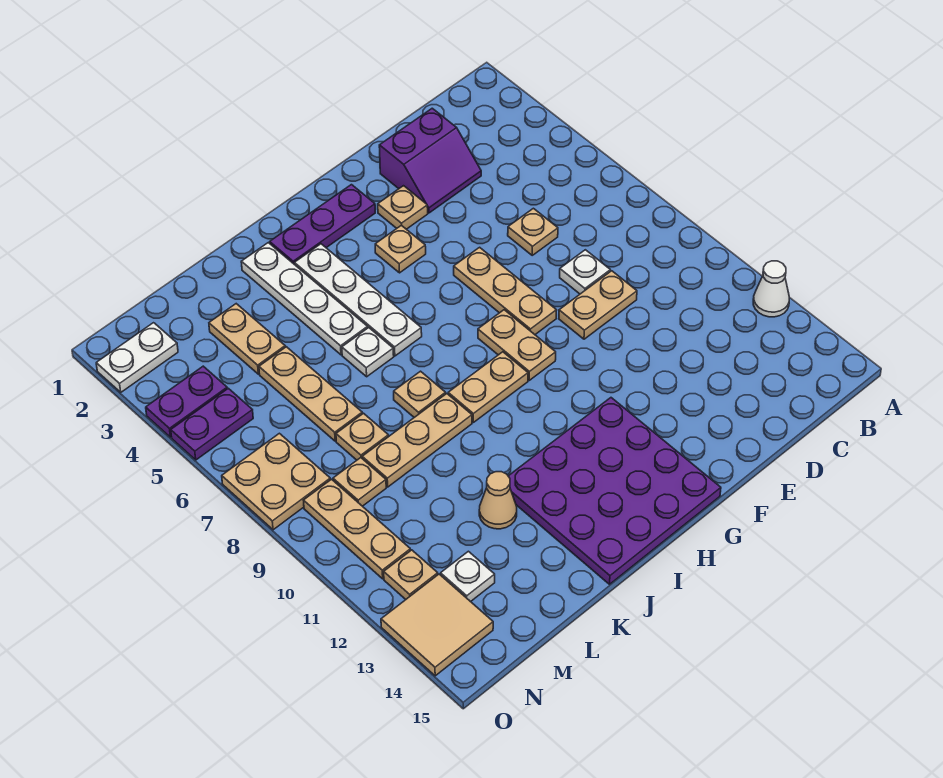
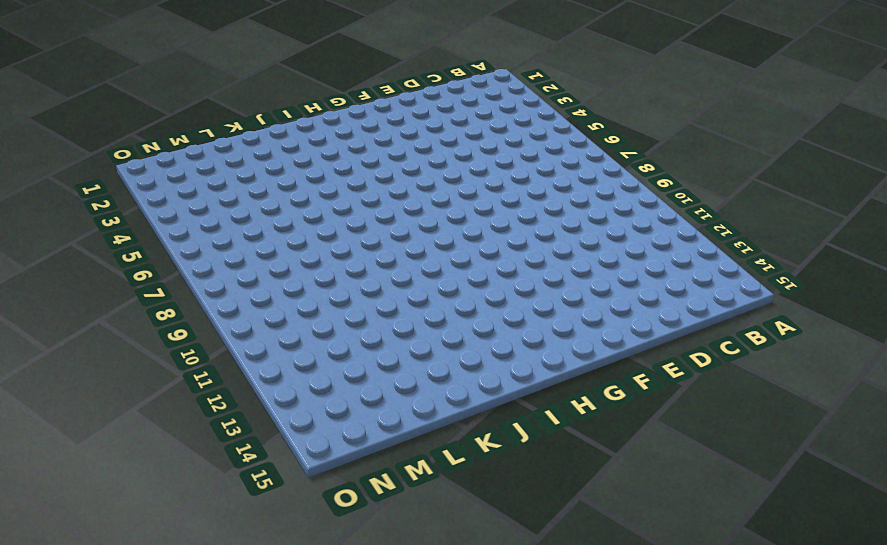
none -> white cone A12 level 1
none -> purple slope D2:E3 level 1 top 2
none -> tan plate D6 level 1
none -> white plate D8 level 1

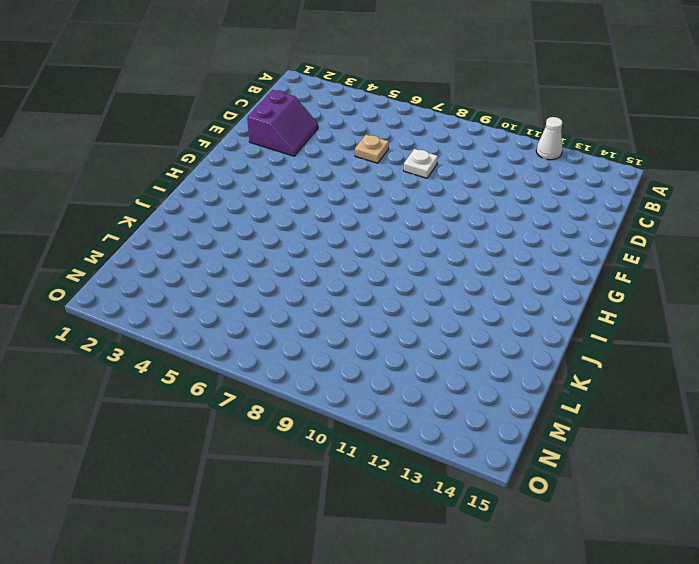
none -> tan plate D9:E9 level 1
none -> tan plate F3 level 1
none -> tan plate F6:F8 level 1
none -> purple plate G2:I2 level 1

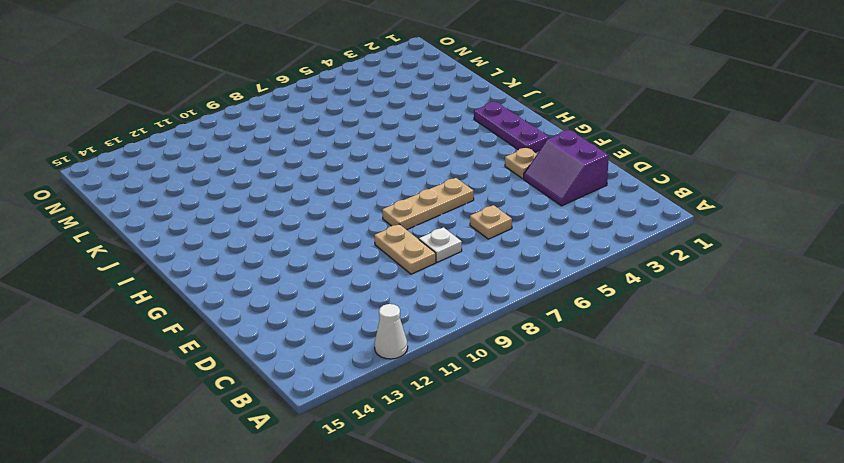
none -> tan plate G4 level 1
none -> tan plate G8:G9 level 1
none -> purple plate G12:J15 level 1
none -> tan plate H9:I9 level 1

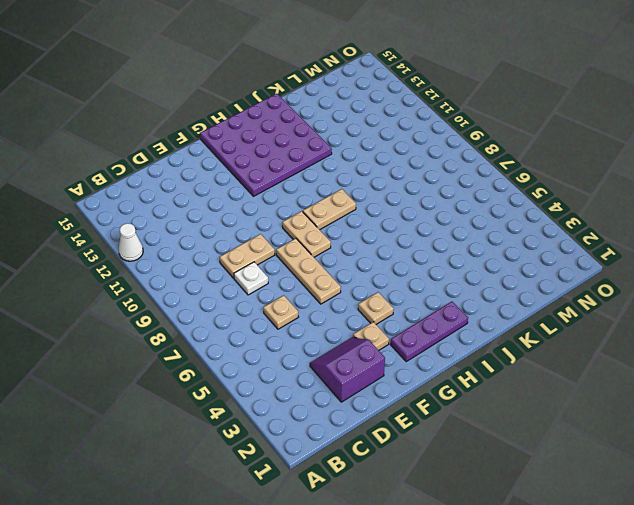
none -> white plate I3:I6 level 1
none -> white plate J2:J5 level 1
none -> white plate J6 level 1
none -> tan plate J8 level 1

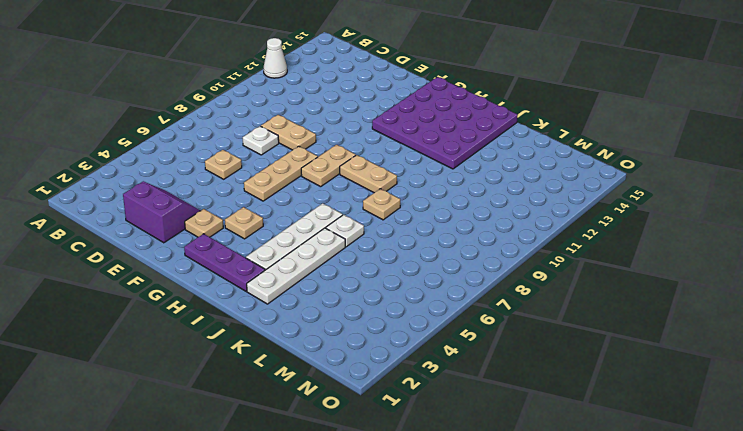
none -> tan plate J9:L9 level 1
none -> tan cone K12 level 1
none -> tan plate L3:L4 level 1
none -> tan plate L5:L7 level 1

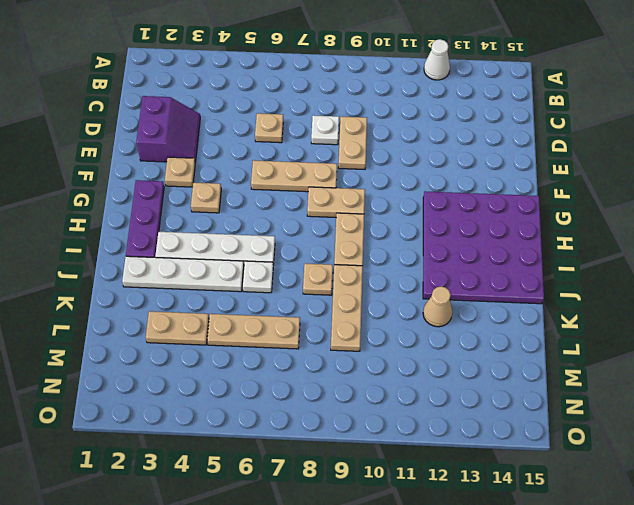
none -> tan plate L8 level 1
none -> tan plate M9 level 1
none -> white plate M13 level 1
none -> white plate N2:O2 level 1

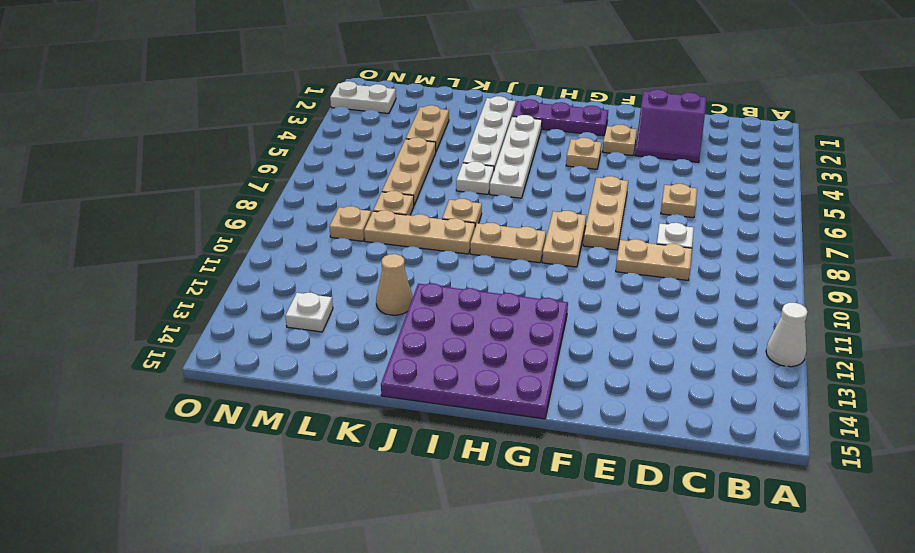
none -> purple plate N4:O4 level 1
none -> purple plate N5:O5 level 1
none -> tan plate N7:O8 level 1
none -> tan plate N9:N11 level 1

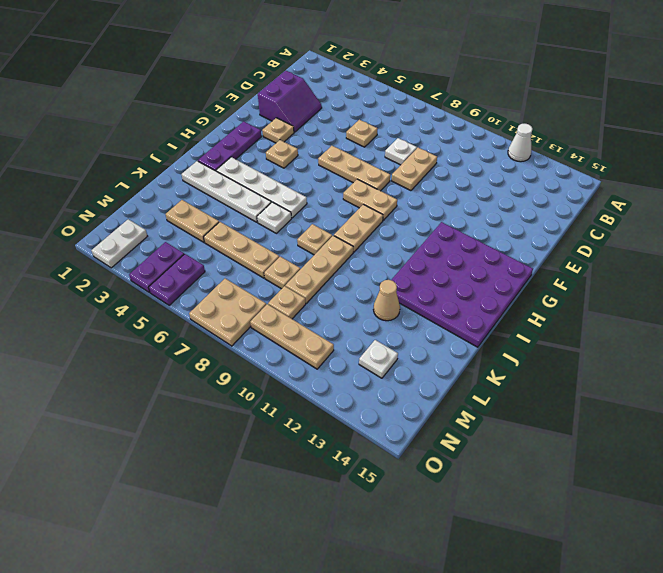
none -> tan plate N12 level 1
none -> tan tile N13:O14 level 1

